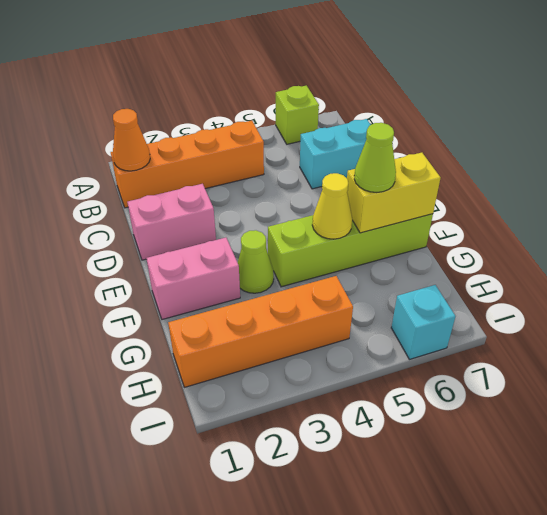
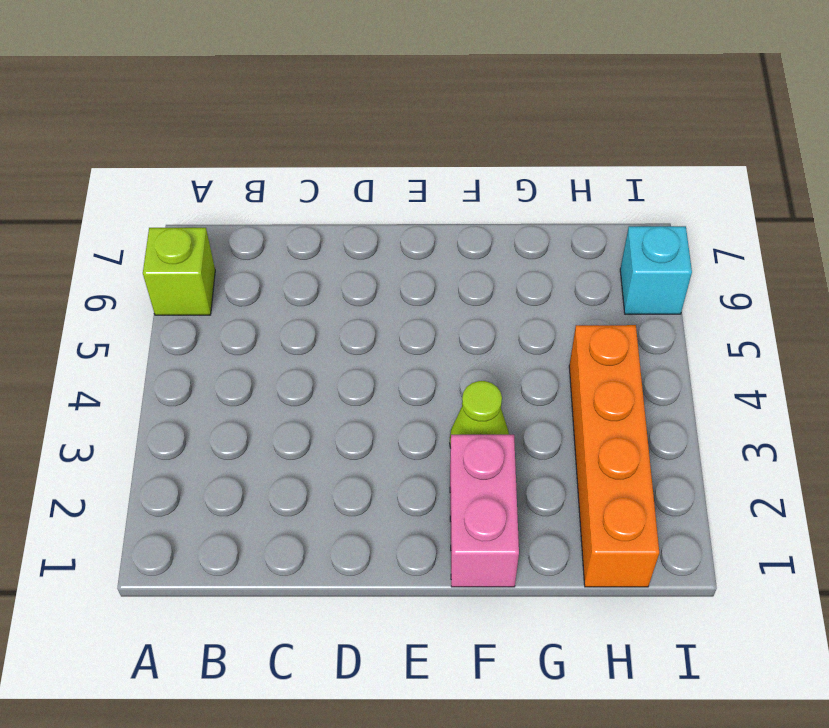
none -> orange brick B1:B4 level 1
none -> cyan brick C6:C7 level 1
none -> pink brick D1:D2 level 1

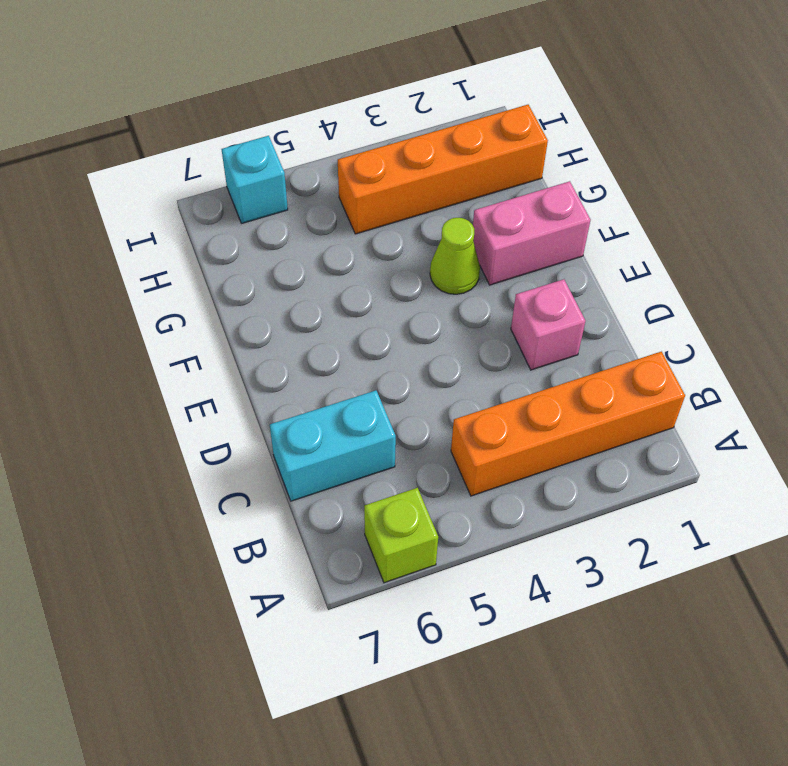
pink brick D2 level 1 -> pink brick D1:D2 level 1
none -> lime brick F4:F7 level 1
none -> orange cone B1 level 2
none -> yellow cone F5 level 2

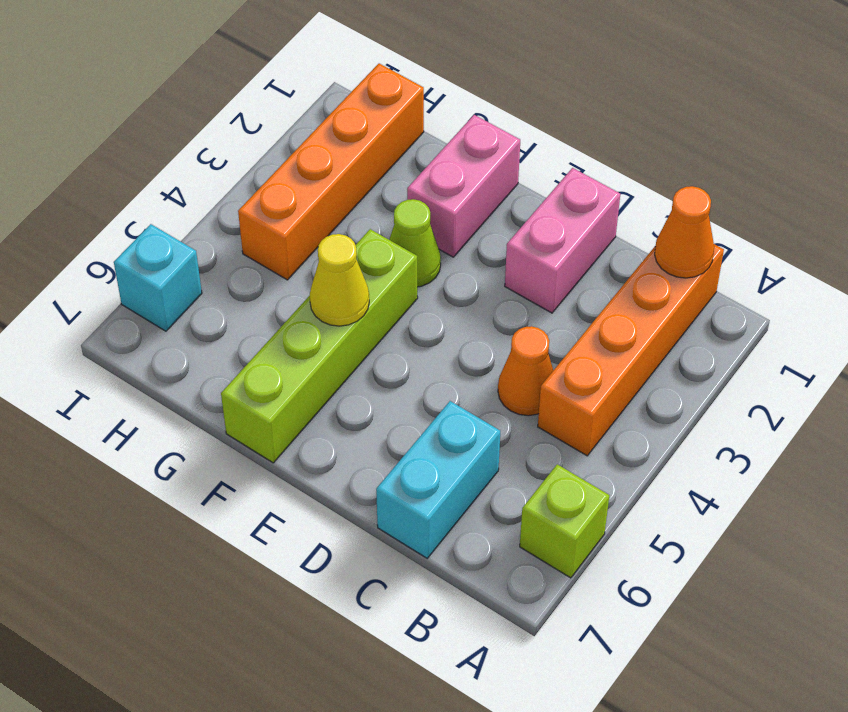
orange cone C4 level 1 -> none
none -> yellow brick F6:F7 level 2
none -> lime cone F6 level 3

